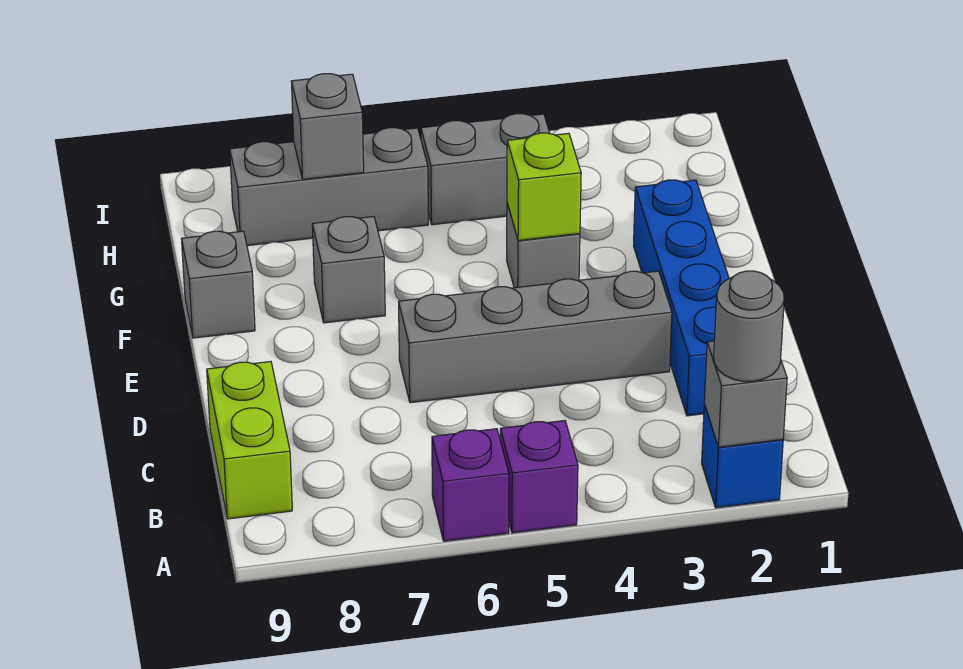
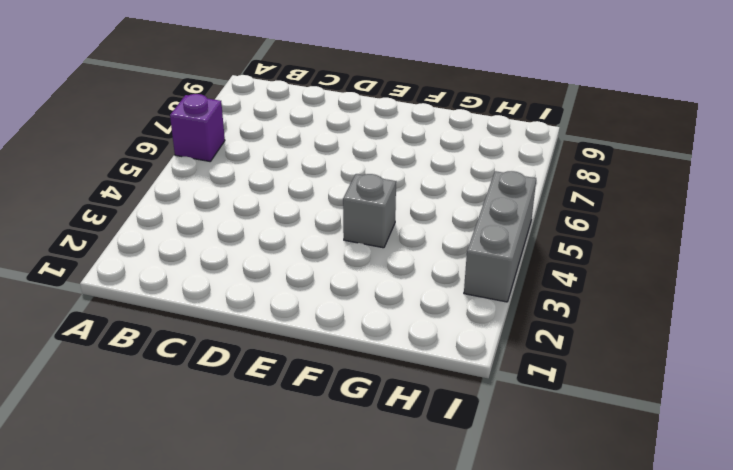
grey brick I3:I5 level 1 -> grey brick H6:H8 level 1
none -> blue brick A2 level 1
none -> purple brick A5 level 1
none -> lime brick B9:C9 level 1

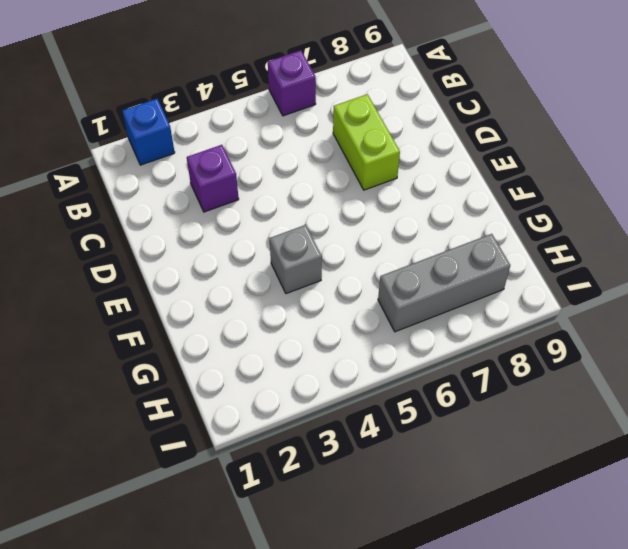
purple brick C3 level 1 -> purple brick A5 level 1
lime brick C7:D7 level 1 -> lime brick B9:C9 level 1
none -> blue brick C2:F2 level 1
none -> grey brick D3:D6 level 1
none -> grey brick F7 level 1

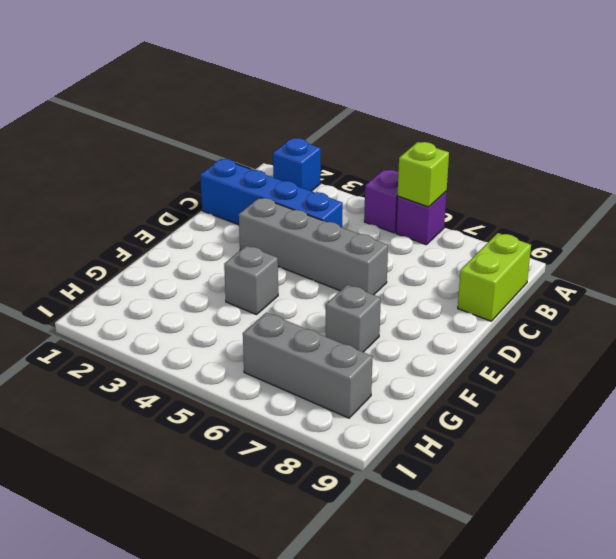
lime brick A6 level 2 -> lime brick F4 level 2
blue brick C1:C4 level 1 -> blue brick C2:F2 level 1
none -> grey brick F9 level 1
none -> grey brick H4:H5 level 1
none -> grey brick A2 level 2

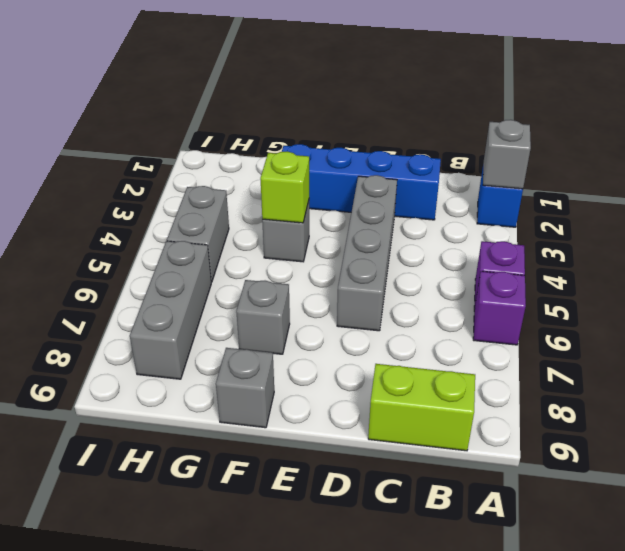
none -> grey brick H7 level 2
none -> grey round brick A2 level 3

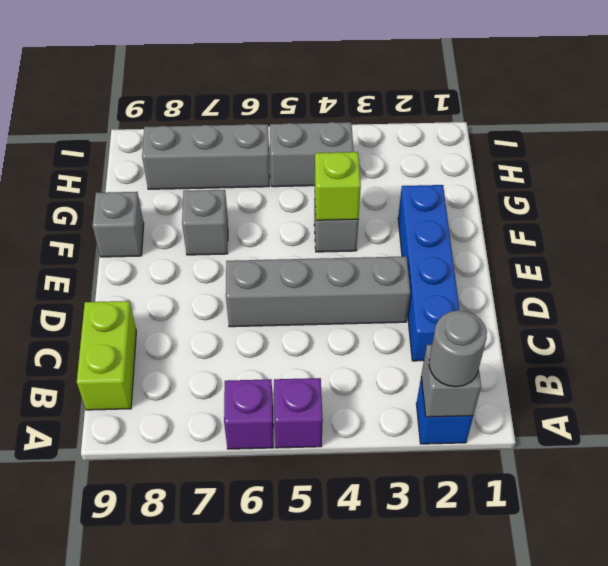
none -> grey brick H7 level 2

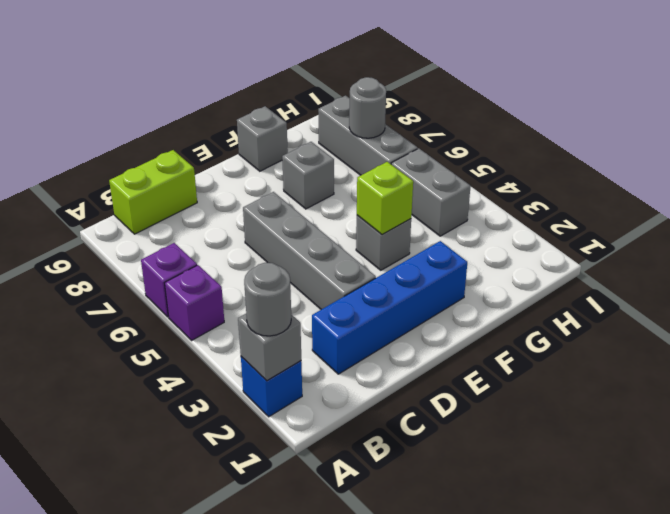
grey round brick H7 level 2 -> grey brick H7 level 2

